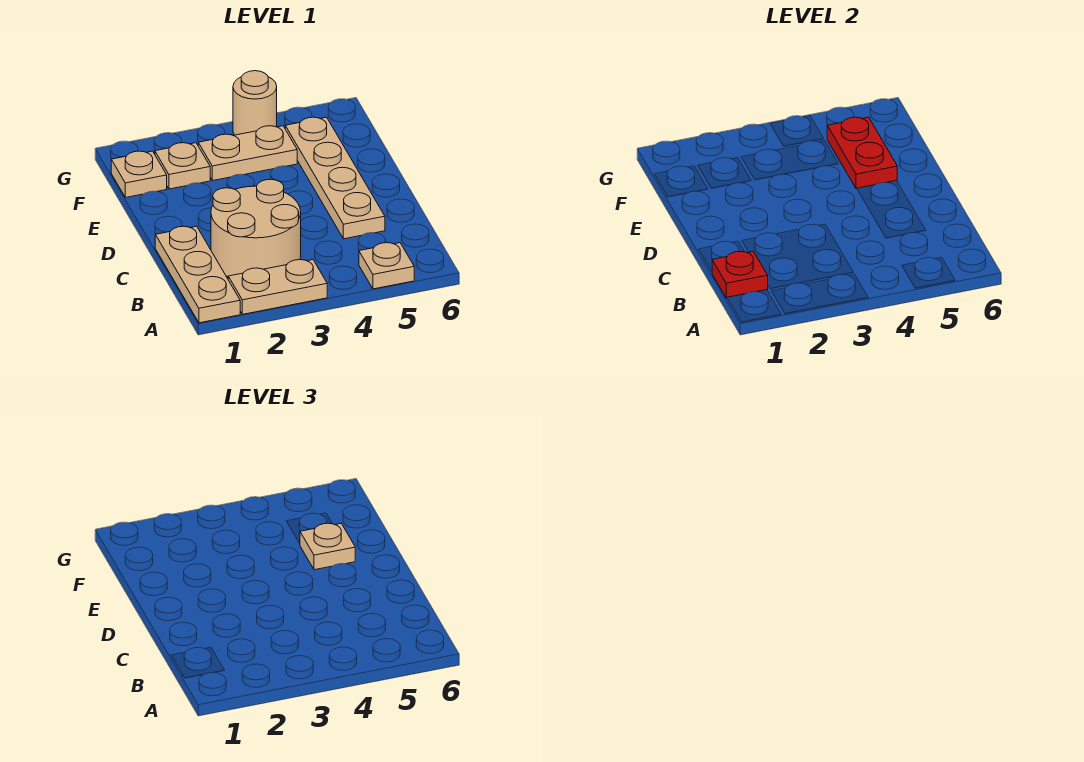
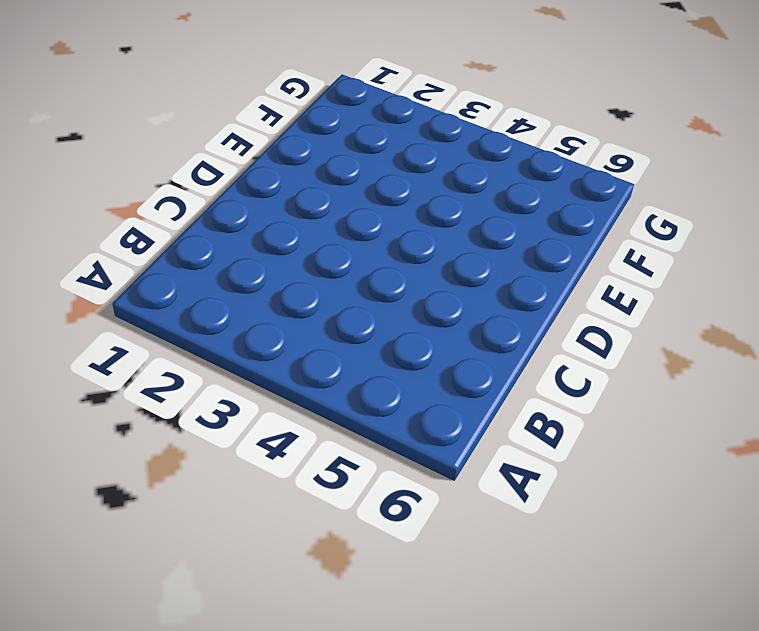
none -> tan plate A1:C1 level 1
none -> tan plate A2:A3 level 1
none -> tan plate A5 level 1

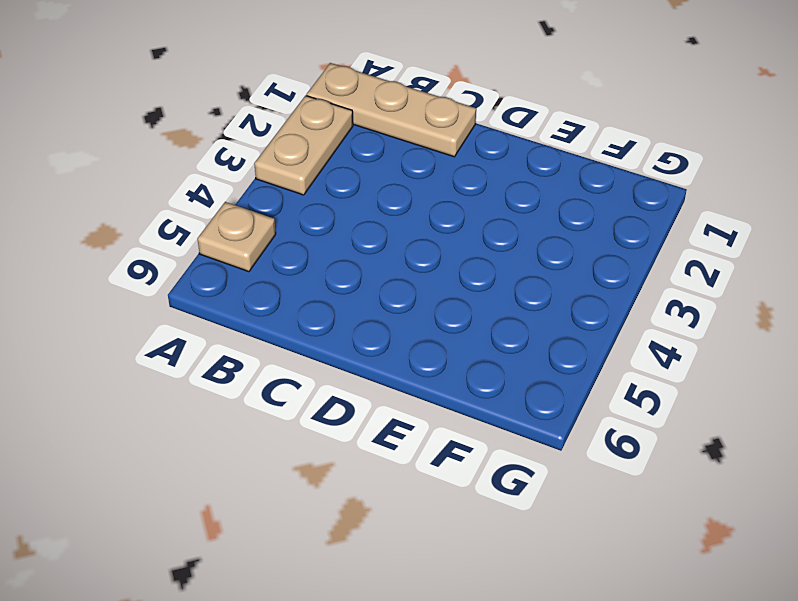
none -> tan round brick B2:C3 level 1
none -> tan plate C5:F5 level 1
none -> tan plate F1 level 1

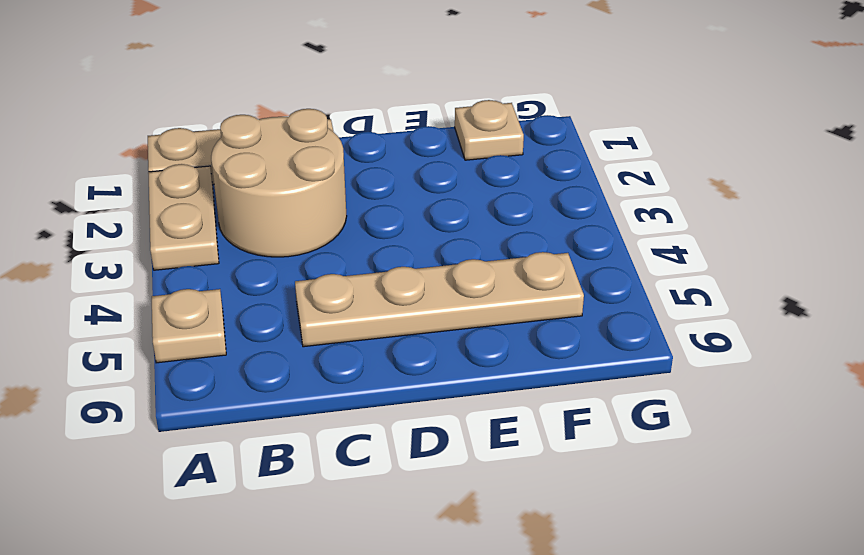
none -> tan plate F2 level 1
none -> tan plate F3:F4 level 1
none -> tan round brick G4 level 1

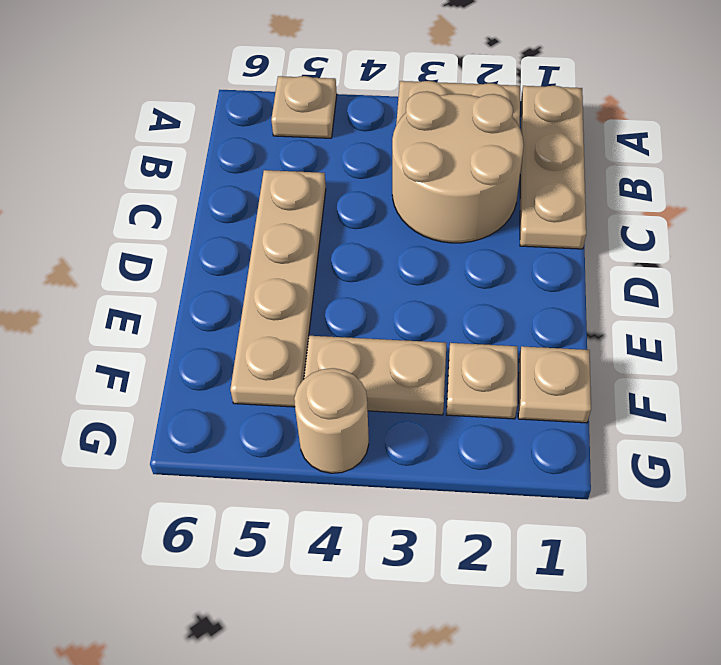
none -> red plate B1 level 2
none -> red plate E5:F5 level 2
none -> tan plate E5 level 3

